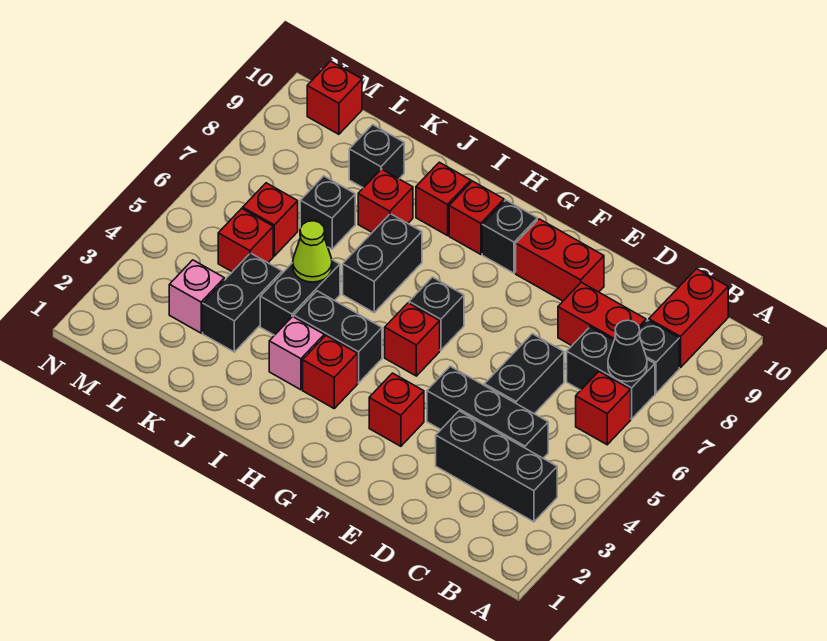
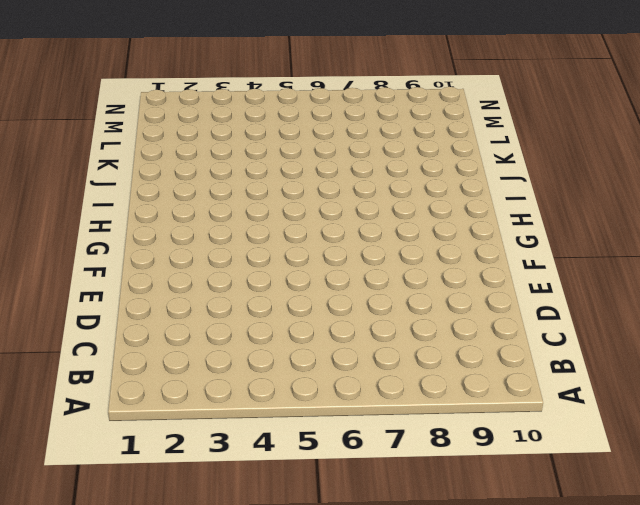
none -> black brick B3:D3 level 1
none -> red brick B6 level 1
none -> black brick B7:C7 level 1
none -> black brick B8 level 1

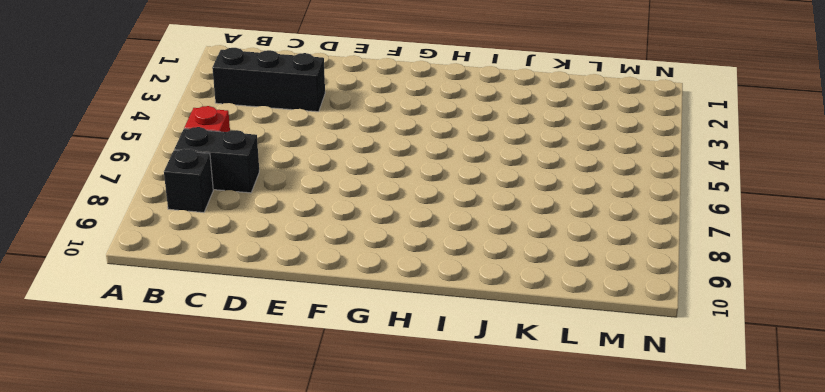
none -> red brick B9:B10 level 1
none -> black brick C4:E4 level 1
none -> red brick C8:D8 level 1
none -> black brick D5:D6 level 1

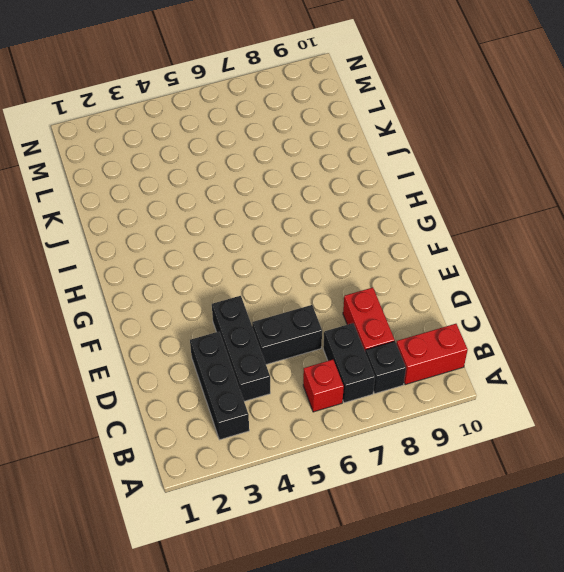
none -> red brick E9:F9 level 1
none -> red brick F3 level 1
none -> red brick G5 level 1
none -> black brick G6 level 1

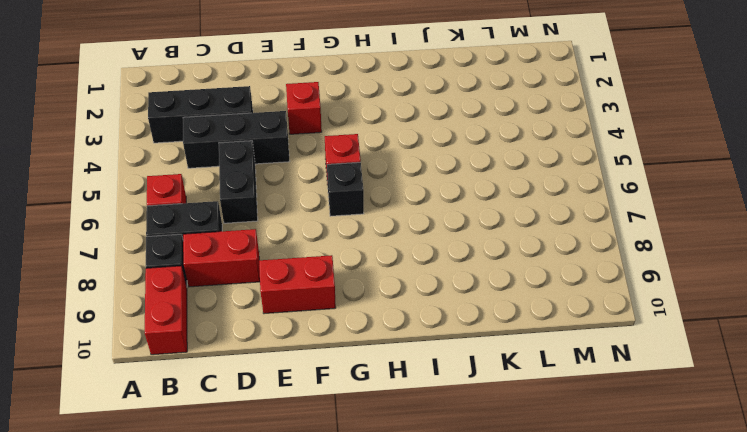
none -> black brick G9 level 1
none -> red brick H3 level 1
none -> black brick H4:I4 level 1
none -> red brick H9 level 1

